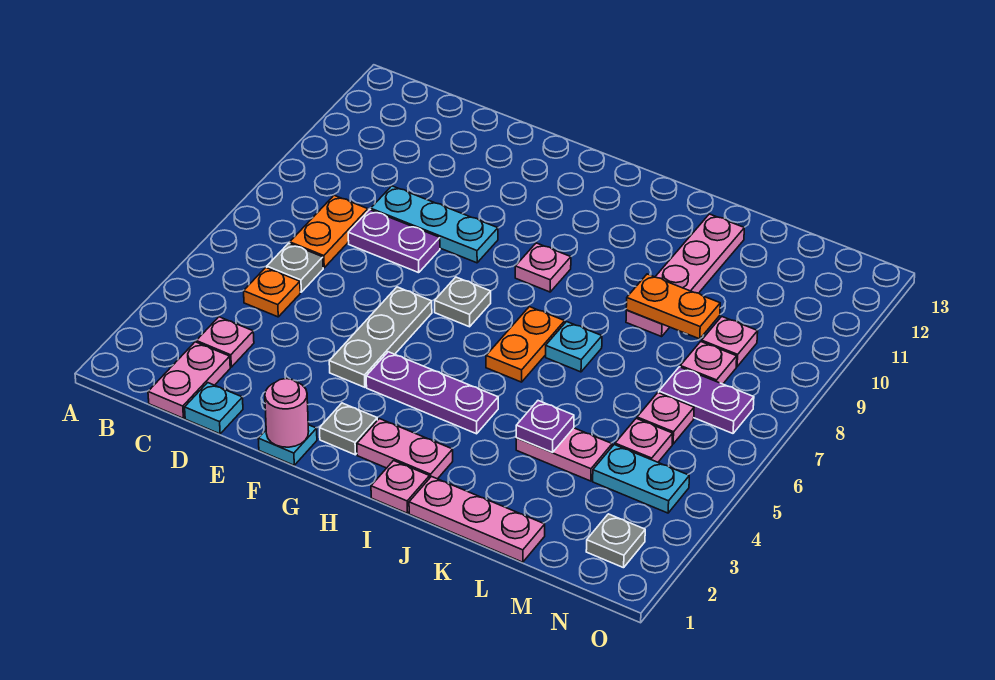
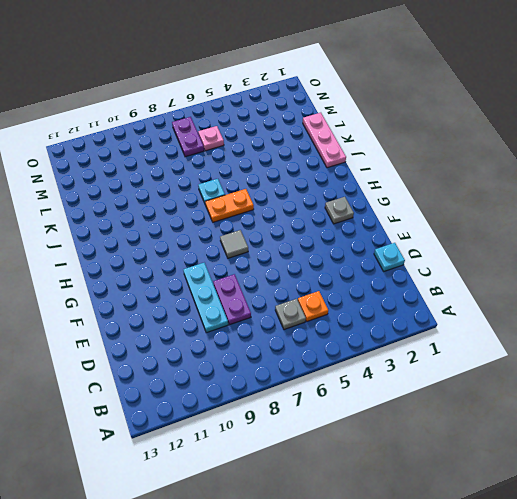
grey tile G7 level 1 -> grey plate G7 level 1
none -> pink plate C1:C2 level 1
none -> pink plate C3 level 1
none -> orange plate C7:C8 level 1
none -> cyan plate F1 level 1

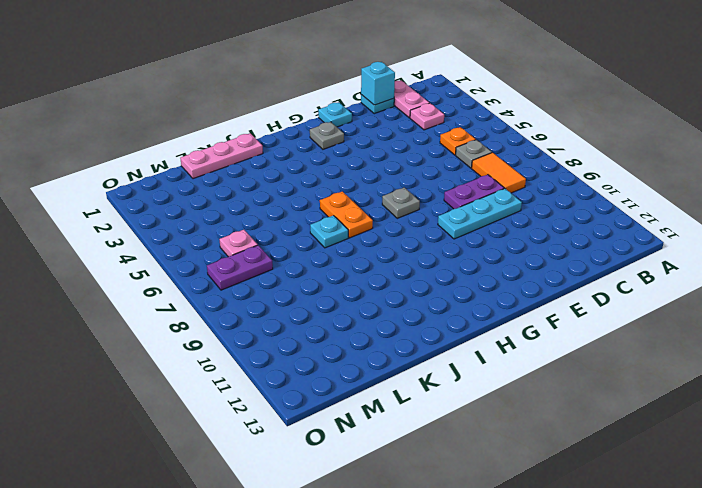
orange tile C7:C8 level 1 -> orange plate C7:C8 level 1
cyan brick D1 level 2 -> none
none -> grey plate F4:F6 level 1
none -> purple plate G4:I4 level 1
none -> pink plate H2:I2 level 1
none -> pink plate H9 level 1

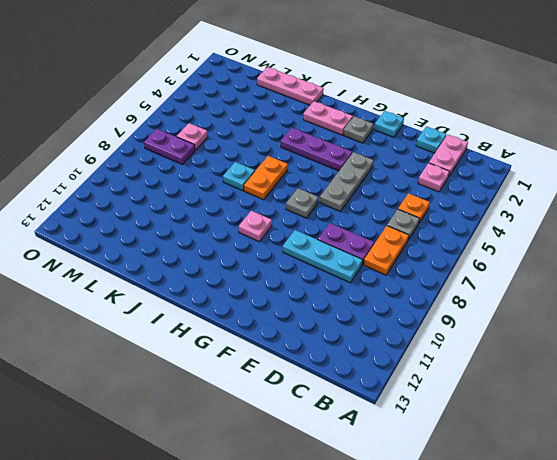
none -> pink plate I1 level 1
none -> pink plate K4:L4 level 1
none -> pink plate K9:K12 level 1
none -> cyan plate M4:N4 level 1

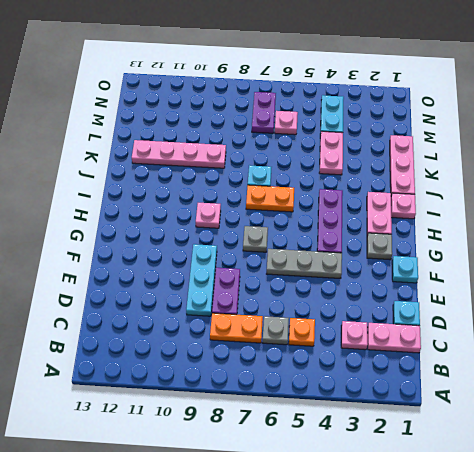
none -> pink plate M5 level 1
none -> pink plate M8 level 1
none -> pink plate M9 level 1
none -> grey plate N2 level 1

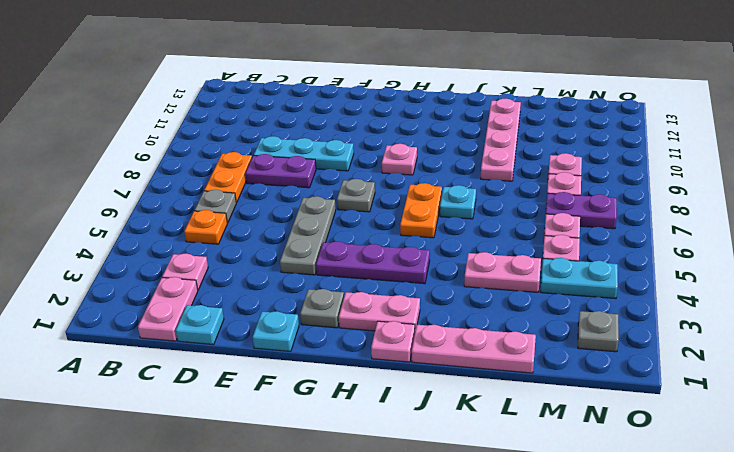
none -> pink round brick F1 level 2
none -> purple plate K4 level 2
none -> orange plate K9:L9 level 2

